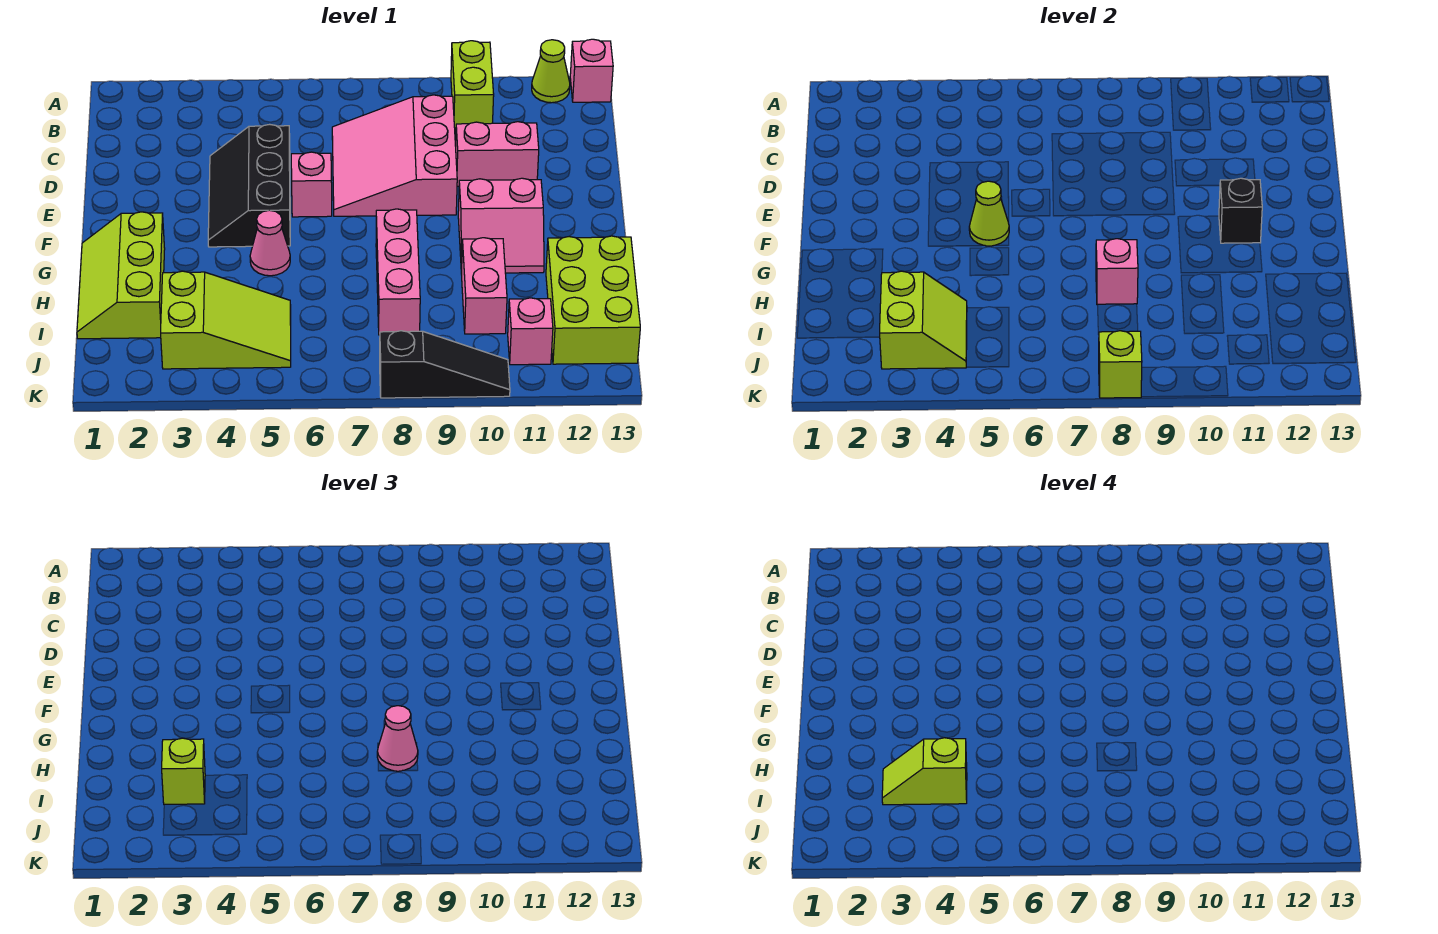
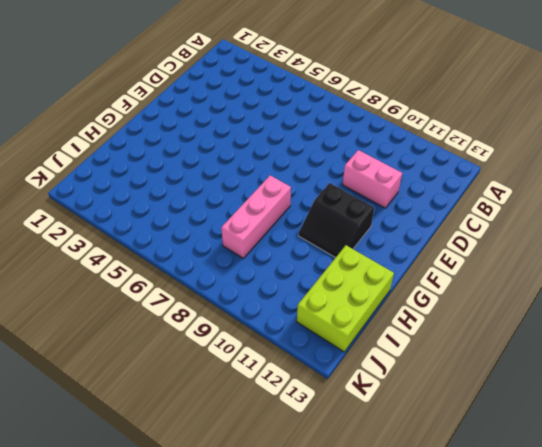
black slope F10:G11 level 1 top F -> pink slope F10:G11 level 1 top F
none -> lime brick A10:B10 level 1
none -> lime cone A12 level 1
none -> pink brick A13 level 1

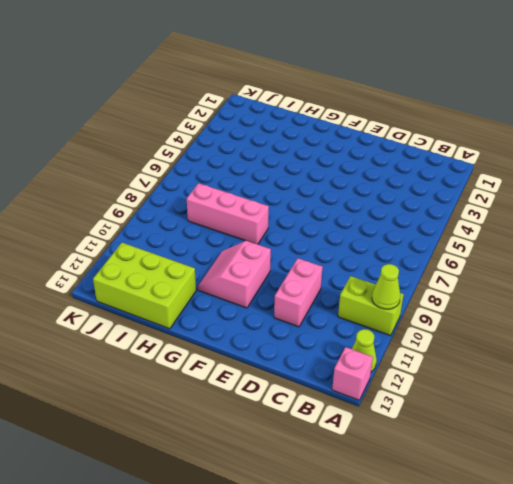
lime cone A10 level 2 -> lime cone F5 level 2
none -> pink slope C7:E9 level 1 top 9
none -> black slope D4:F5 level 1 top 5
none -> pink brick E6 level 1

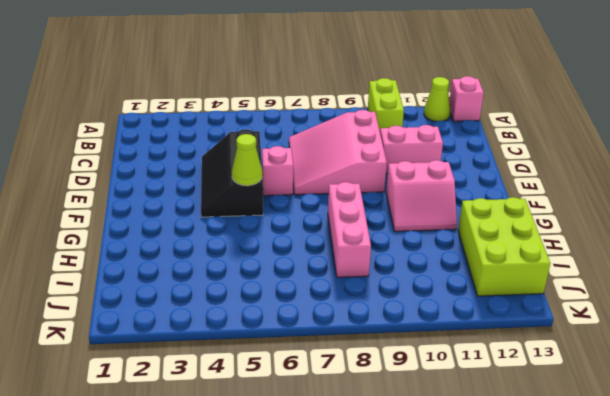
none -> lime slope G1:I2 level 1 top 2
none -> pink cone G5 level 1
none -> pink brick H10:I10 level 1

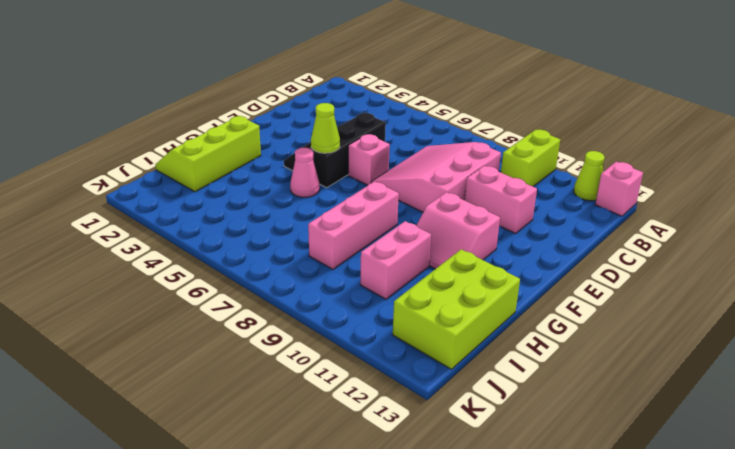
none -> lime slope I3:J5 level 1 top 3
none -> pink brick J11 level 1
none -> black slope K8:K10 level 1 top 8

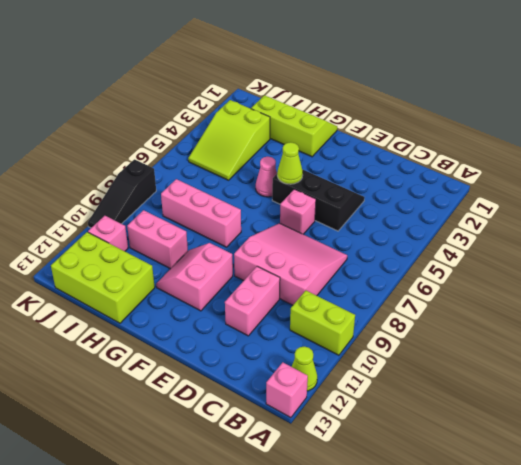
none -> black brick F11 level 2
none -> pink brick H8 level 2
none -> lime slope I3:J4 level 2 top 3

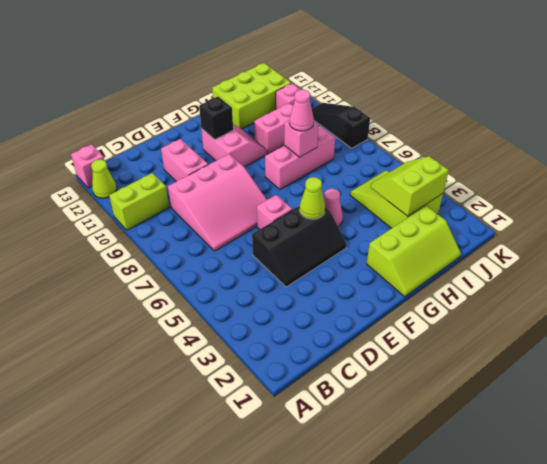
none -> lime brick K8 level 2
none -> lime brick I3 level 3
none -> lime slope I3:I4 level 4 top 4

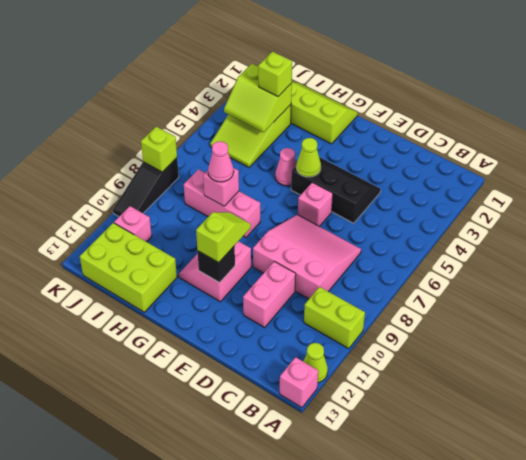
lime slope F10:F11 level 3 top 11 -> lime slope I3:I4 level 4 top 4
none -> pink brick H10:I10 level 1

